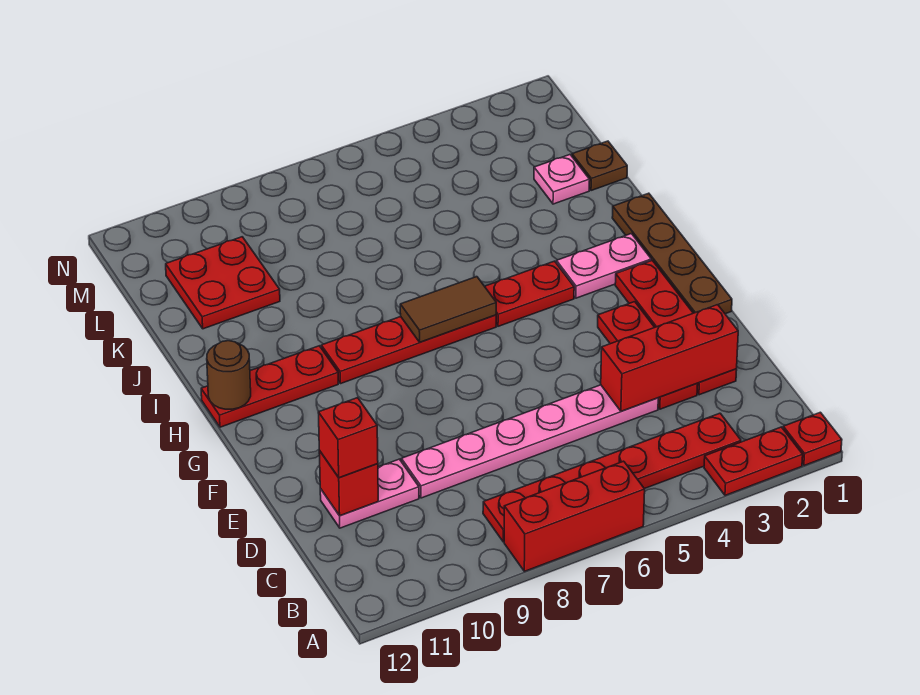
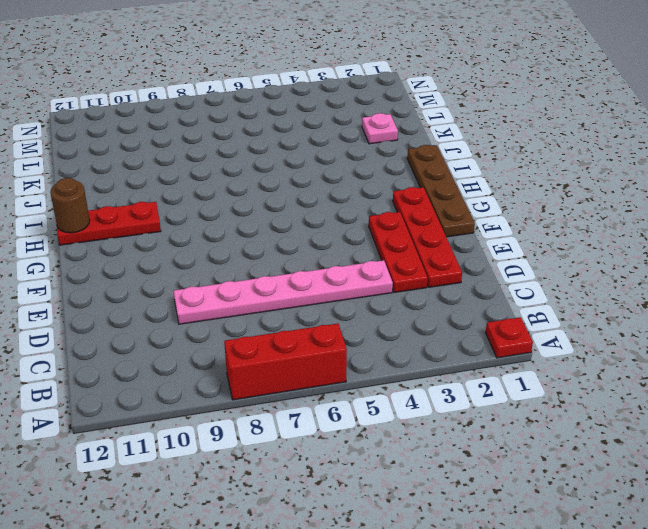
none -> red plate A2:A3 level 1
none -> red plate B3:B8 level 1
none -> pink plate D10:D11 level 1

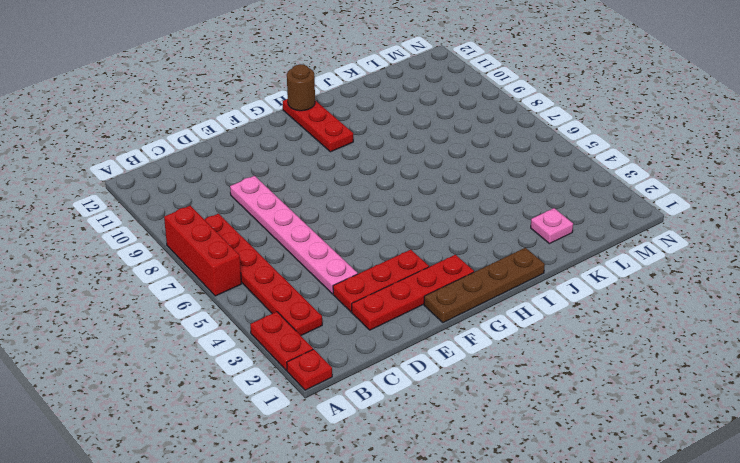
none -> pink plate D10:D11 level 1
none -> pink plate H2:H3 level 1
none -> red plate H4:H5 level 1

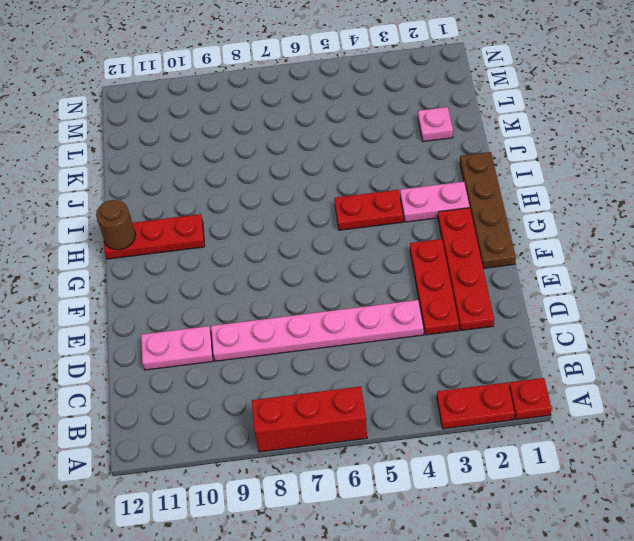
none -> red plate B3:B8 level 1
none -> red plate H6:H9 level 1
none -> brown plate K1 level 1

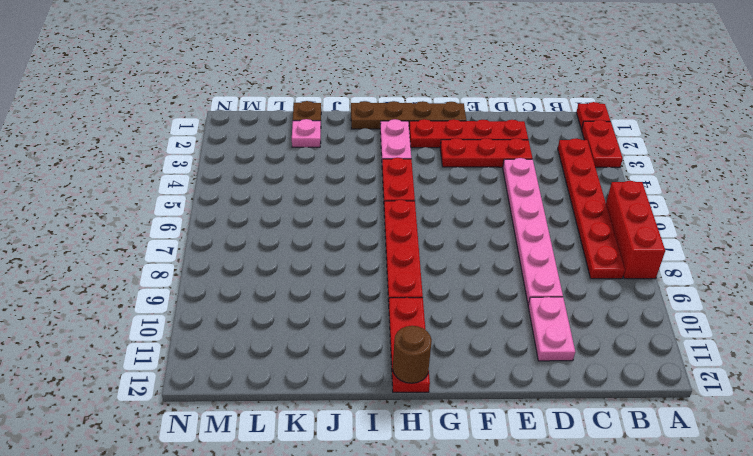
none -> red plate K10:L11 level 1
none -> red brick D2:D4 level 2
none -> red brick D11 level 2

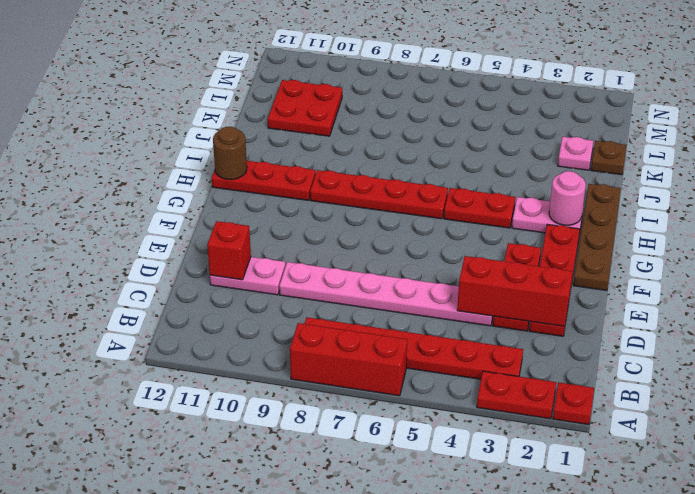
pink round brick H2 level 2 -> none
none -> brown tile H6:H7 level 2
none -> red brick D11 level 3

